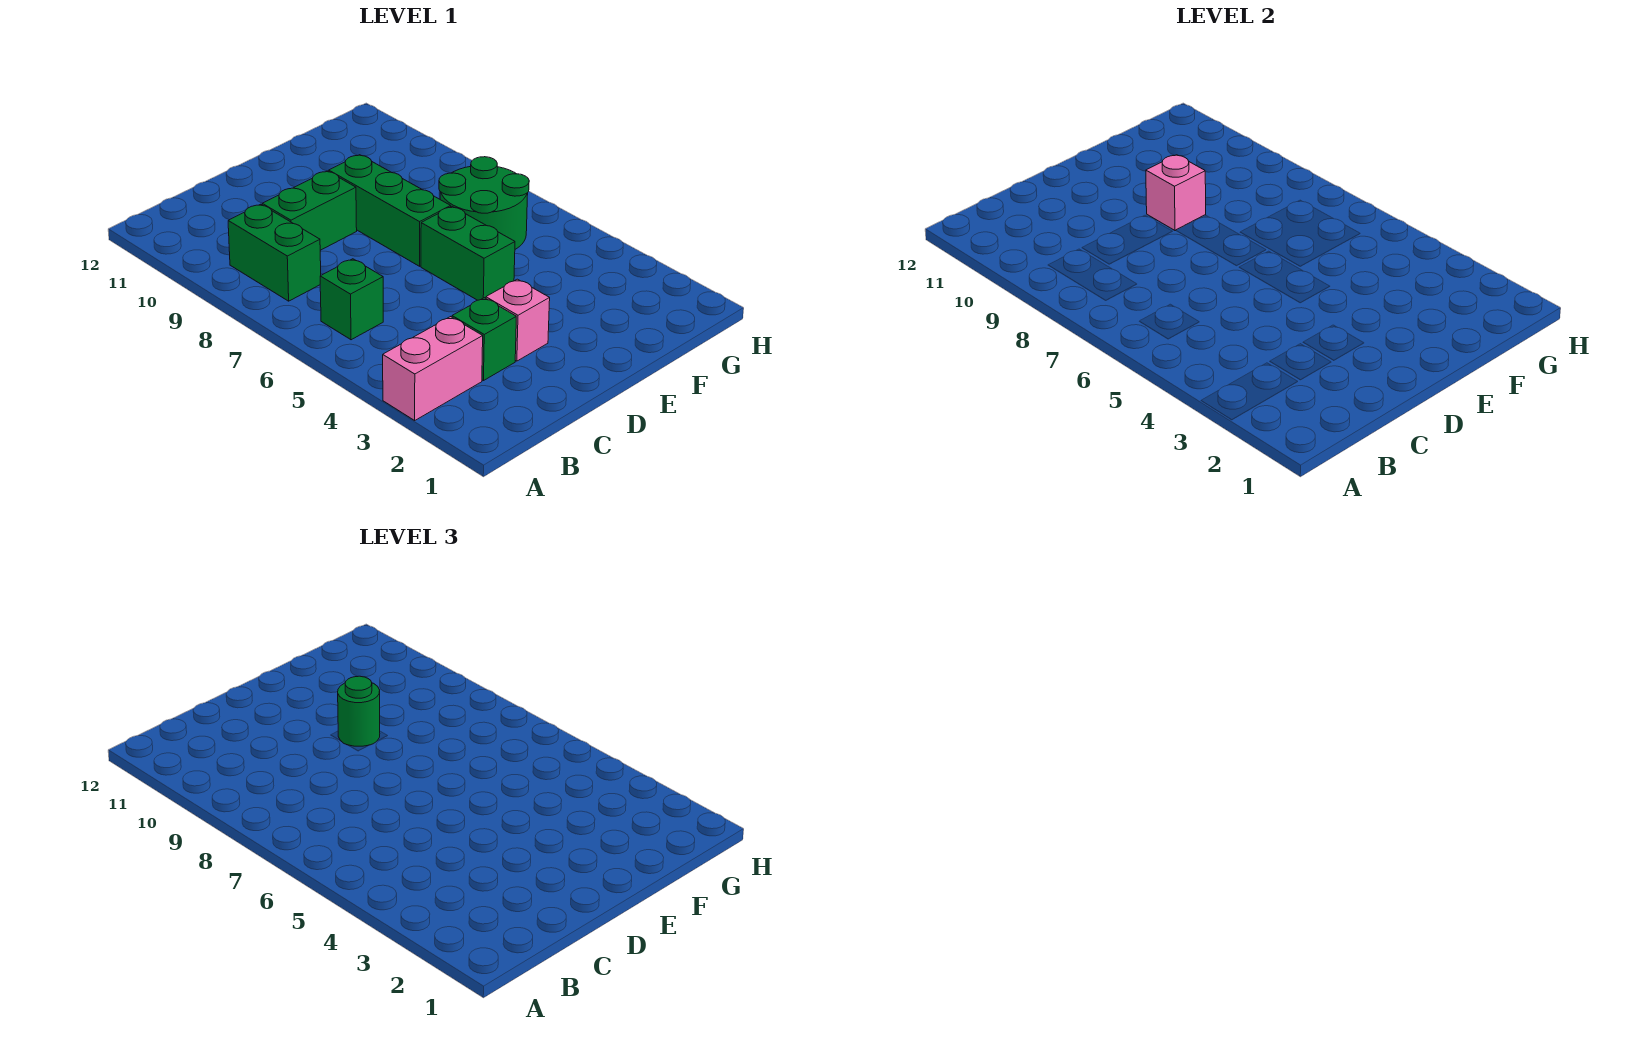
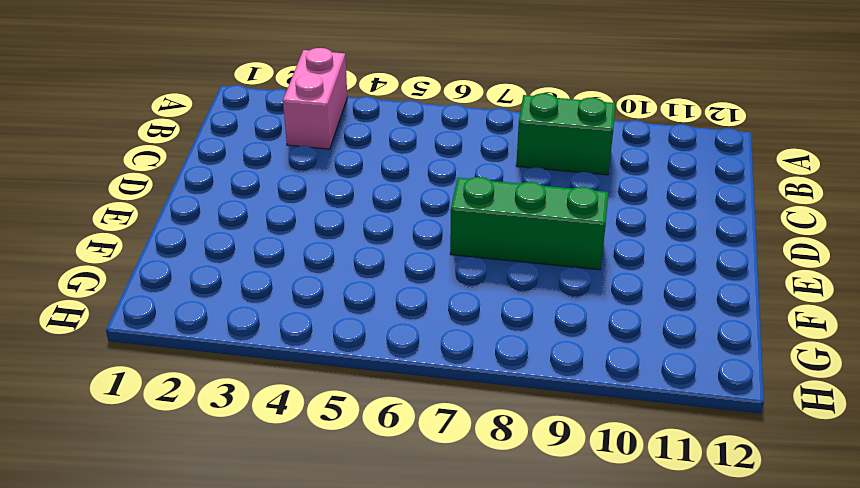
none -> green brick B6 level 1
none -> green brick C3 level 1

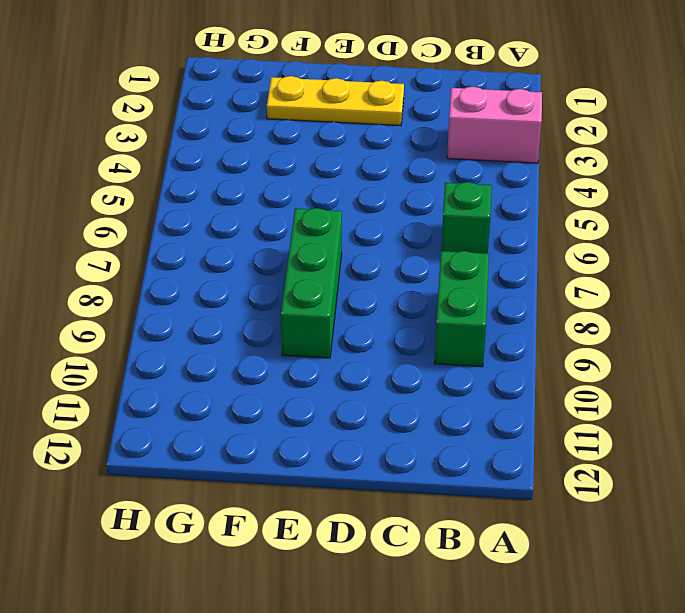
yellow plate D2:F2 level 1 -> none
none -> green brick C3 level 1
none -> green brick C9:D9 level 1

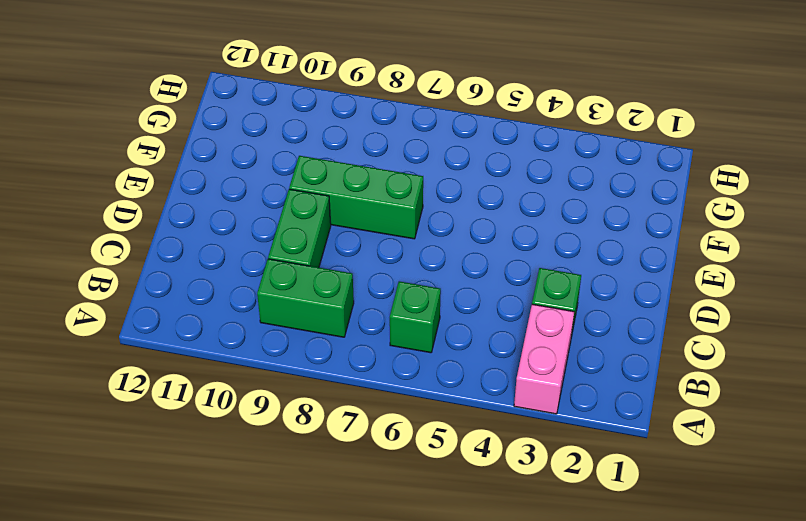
none -> pink brick D3 level 1
none -> green brick E5:E6 level 1

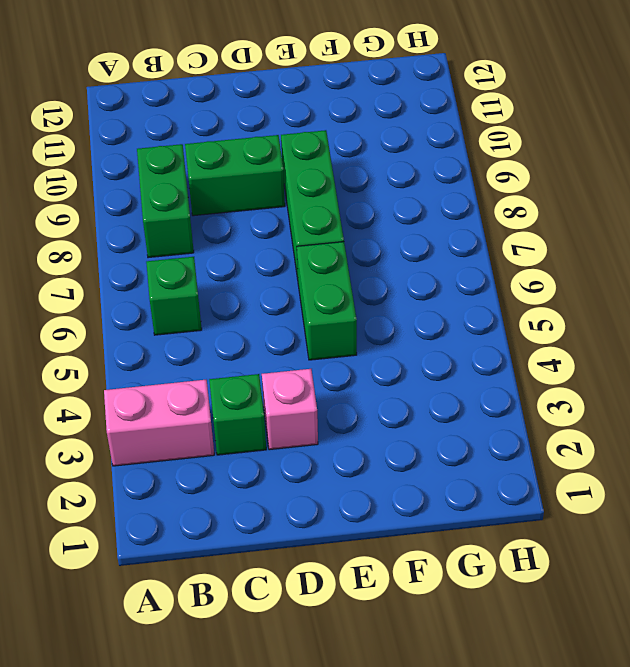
none -> green round brick F6:G7 level 1
none -> pink brick E9 level 2

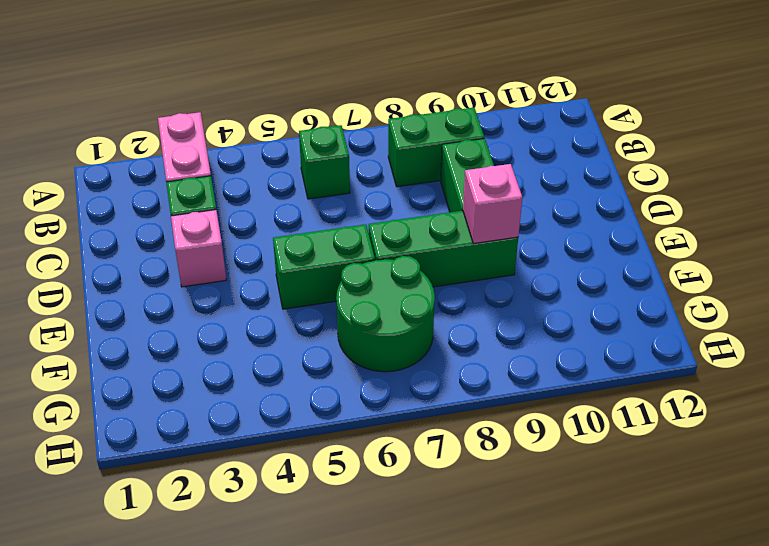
none -> green round brick E9 level 3

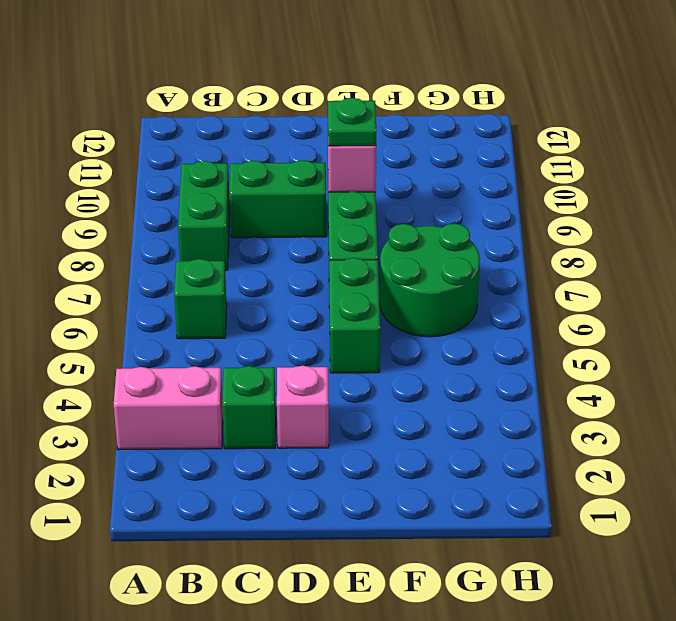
green plate E9 level 3 -> green round brick E9 level 3

